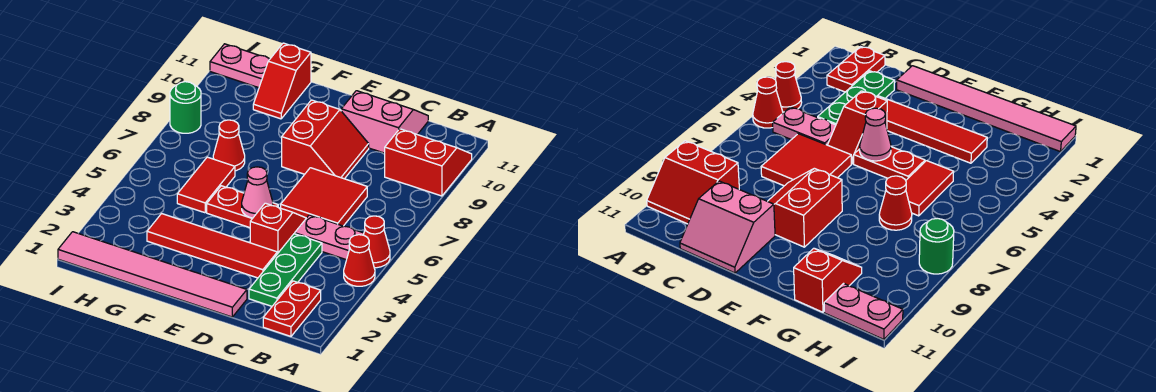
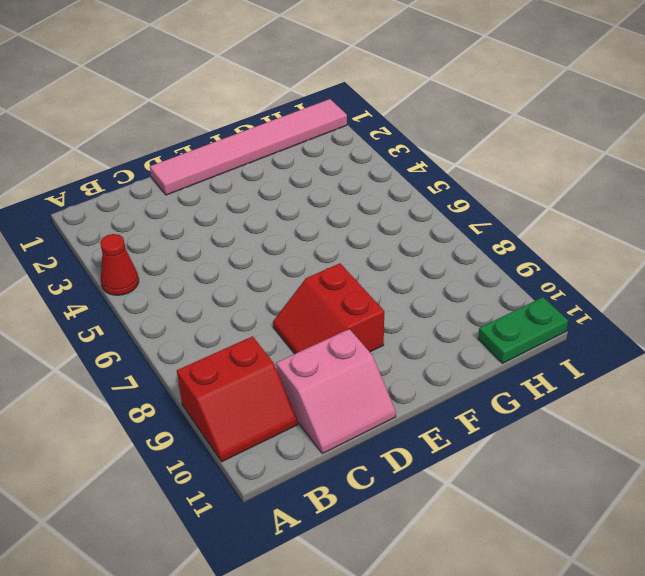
green plate H11:I11 level 1 -> pink plate H11:I11 level 1
none -> red cone A5 level 1
none -> red plate B1:B2 level 1
none -> pink plate B5:C5 level 1

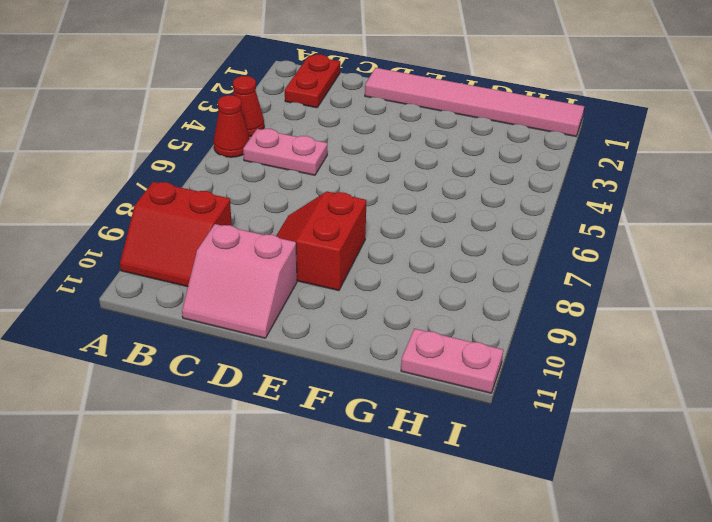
none -> green plate C2:C4 level 1
none -> red tile C6:D7 level 1
none -> red tile D3:G3 level 1

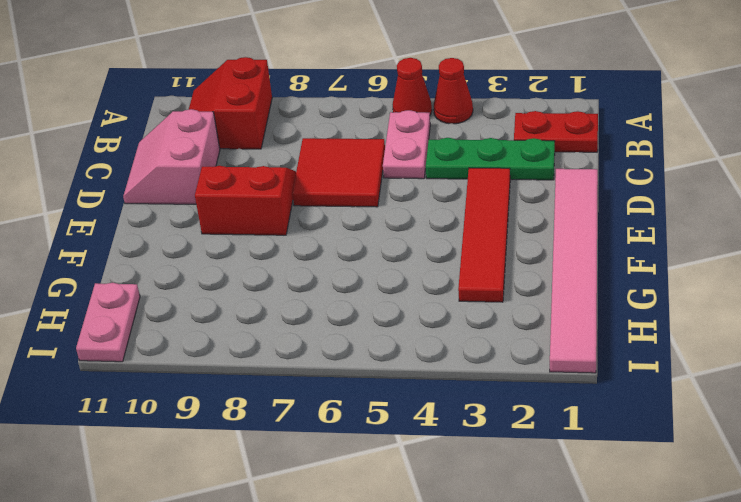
none -> red slope D4:D5 level 1 top 4
none -> red plate E5:F5 level 1
none -> red tile G5:G6 level 1

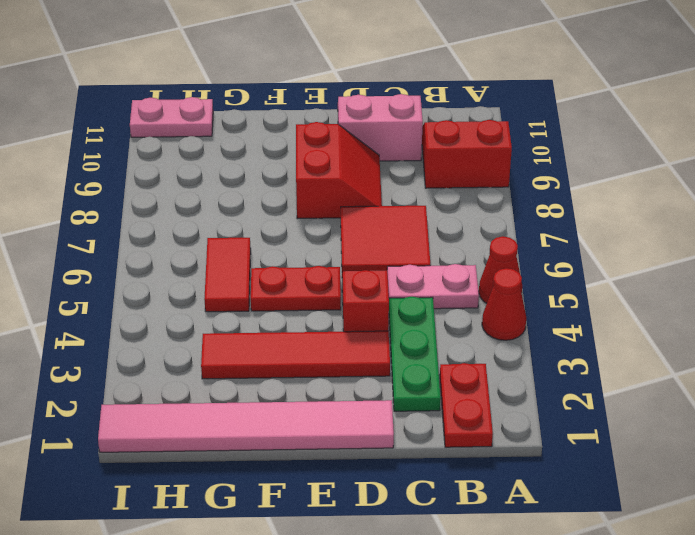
none -> red cone G7 level 1
none -> red slope G10:G11 level 1 top 11
none -> green round brick I8 level 1

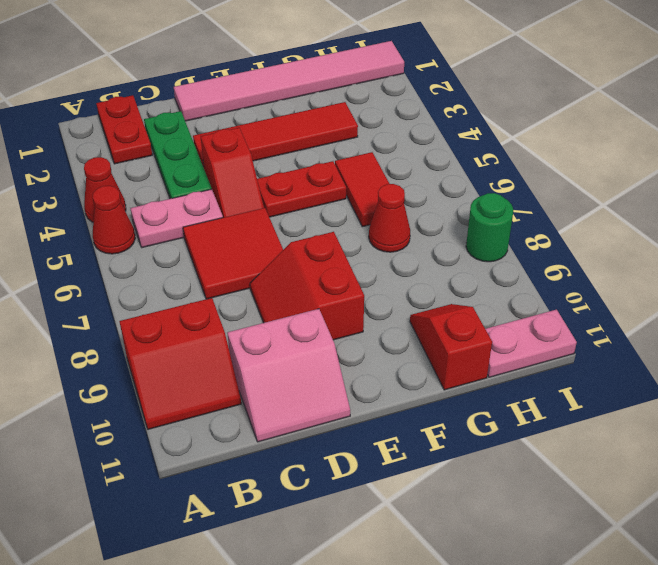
none -> pink cone E5 level 2

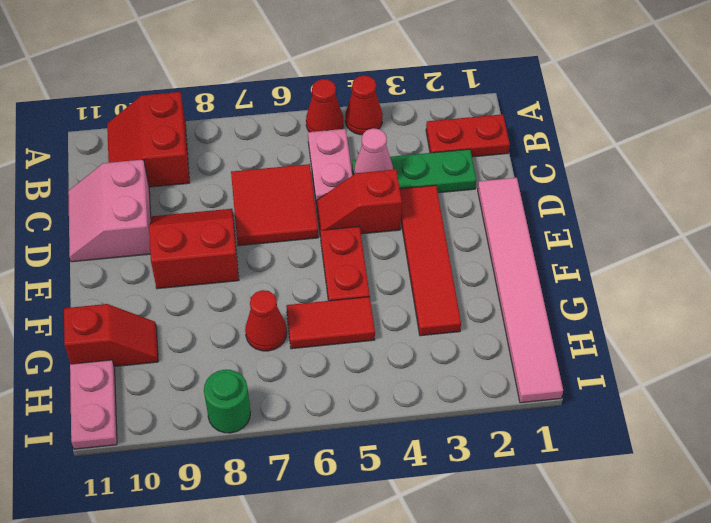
pink cone C4 level 2 -> pink cone E5 level 2

